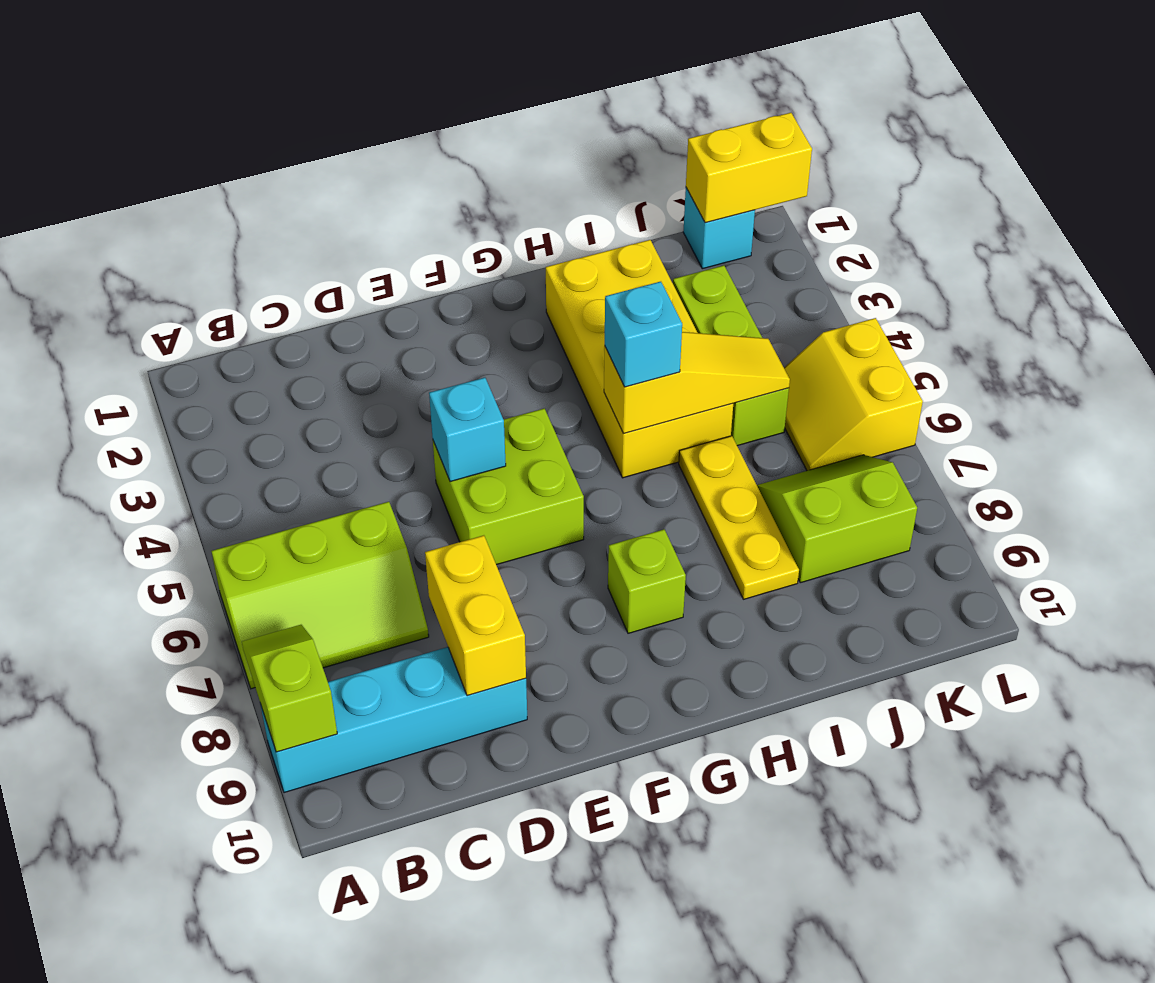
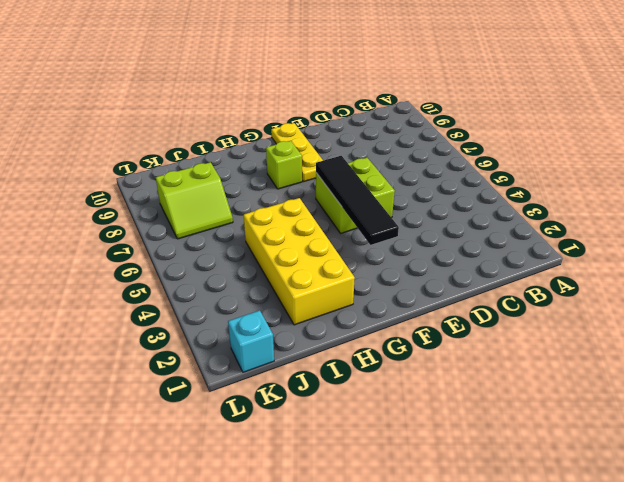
black tile F3:F6 level 2 -> none
yellow plate F8:F10 level 1 -> yellow plate I6:I8 level 1
none -> lime slope A6:C7 level 1 top 6
none -> cyan brick A9:D9 level 1
none -> lime brick J3:J5 level 1

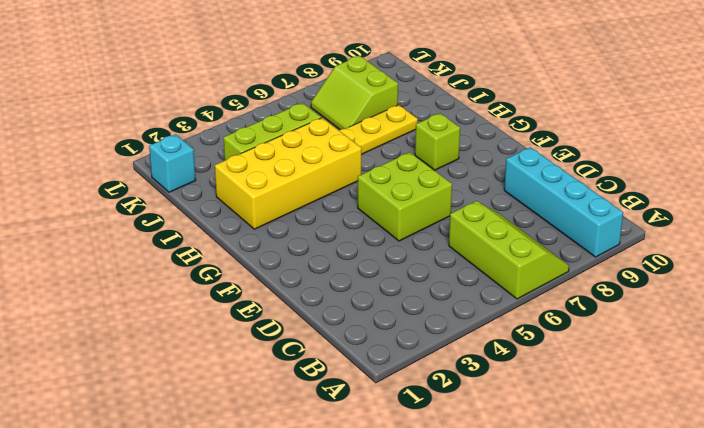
none -> yellow slope K5:L6 level 1 top L
none -> lime slope A8:A9 level 2 top 9
none -> yellow brick D8:D9 level 2

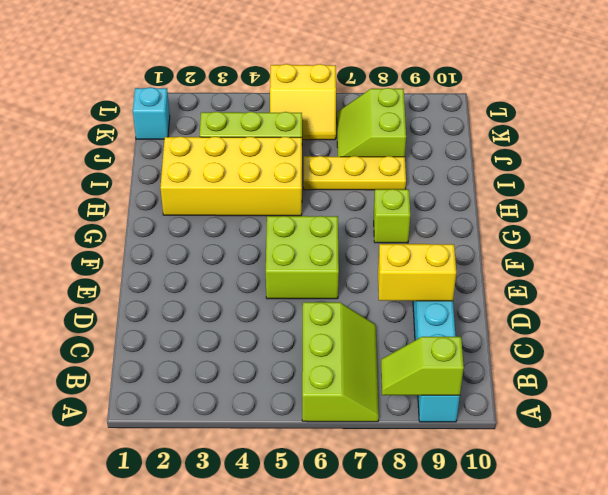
none -> cyan brick E5 level 2
none -> yellow slope H5:J5 level 2 top H
none -> yellow brick K1:L1 level 2

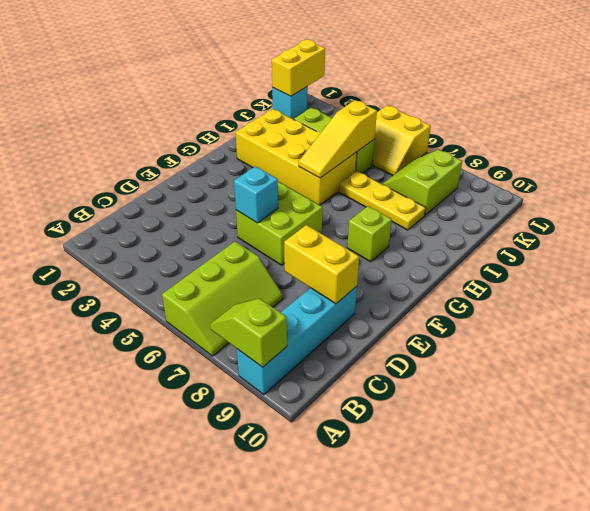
yellow slope H5:J5 level 2 top J -> yellow slope H5:J5 level 2 top H
none -> cyan brick H5 level 3

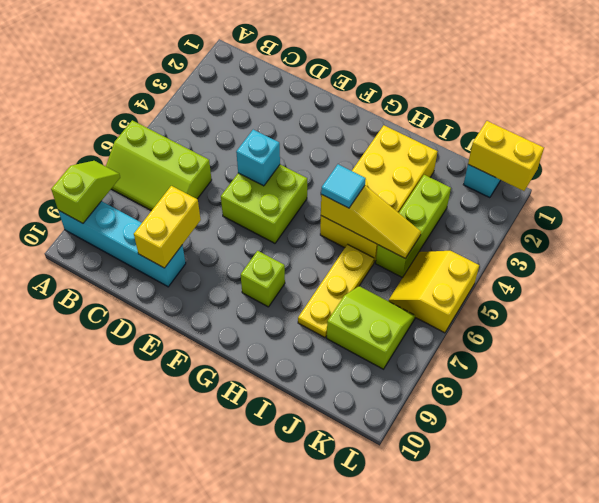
cyan tile H5 level 3 -> cyan brick H5 level 3

